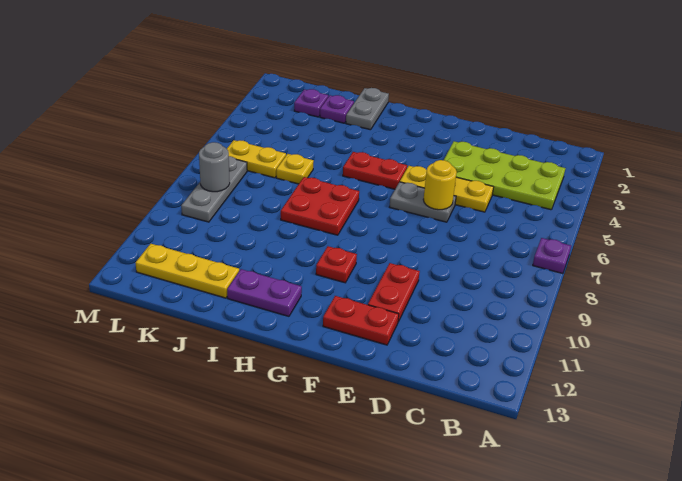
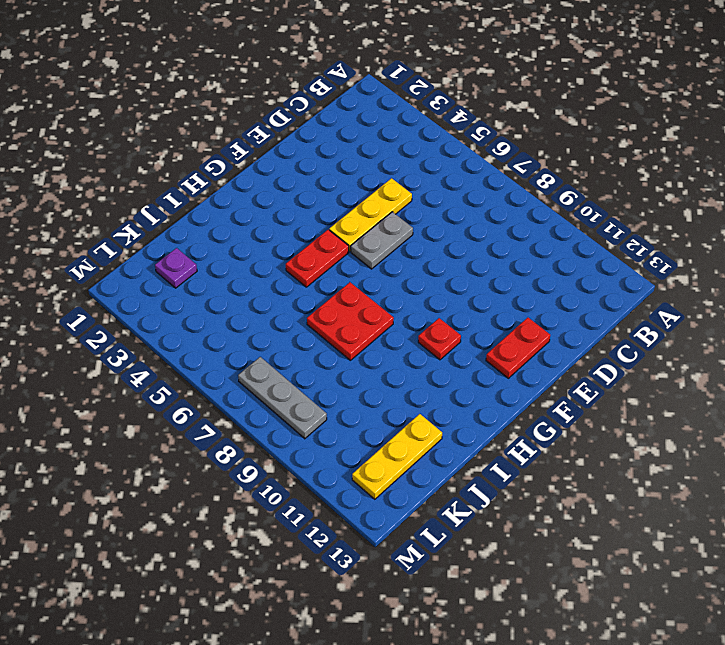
none -> purple plate A7 level 1
none -> lime plate B3:E4 level 1
none -> red plate E10:E11 level 1

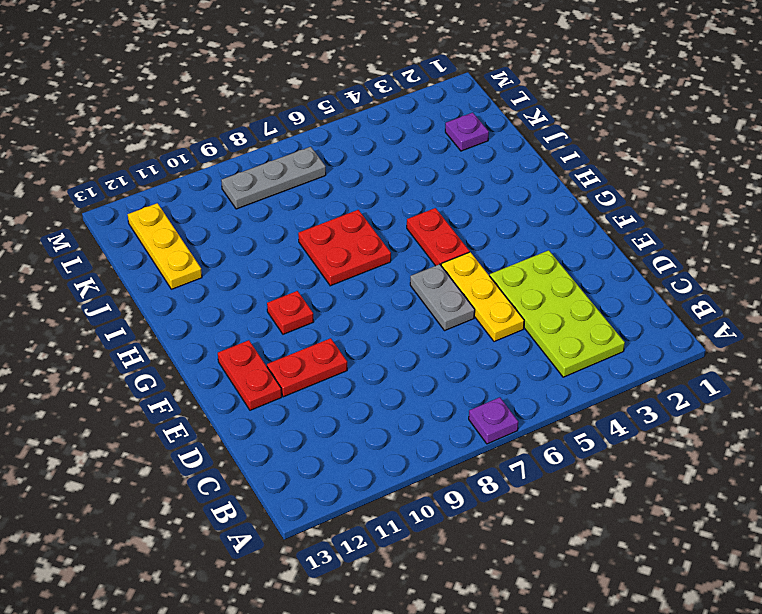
none -> purple plate H12:I12 level 1
none -> grey plate I1:I2 level 1
none -> purple plate J2 level 1

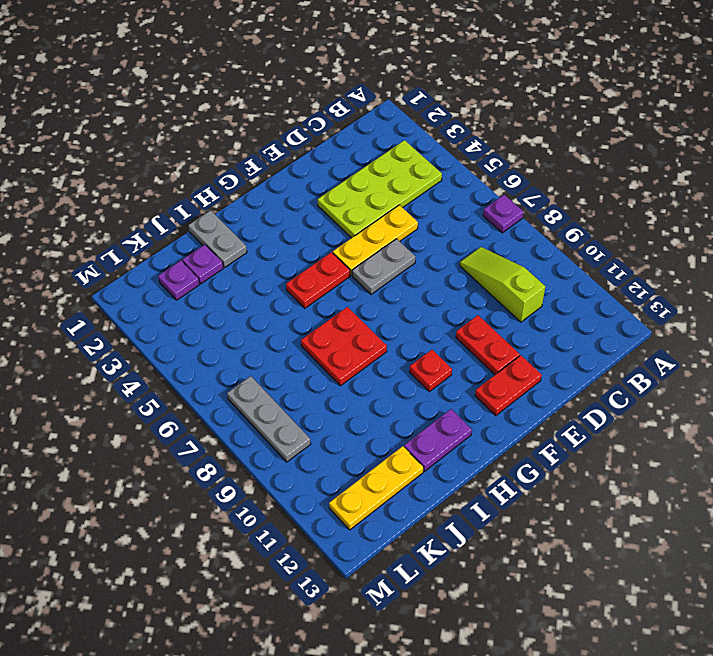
lime slope C8:C10 level 1 top 10 -> none
none -> yellow plate J6 level 1
none -> yellow plate K6:L6 level 1
none -> yellow round brick E6 level 2

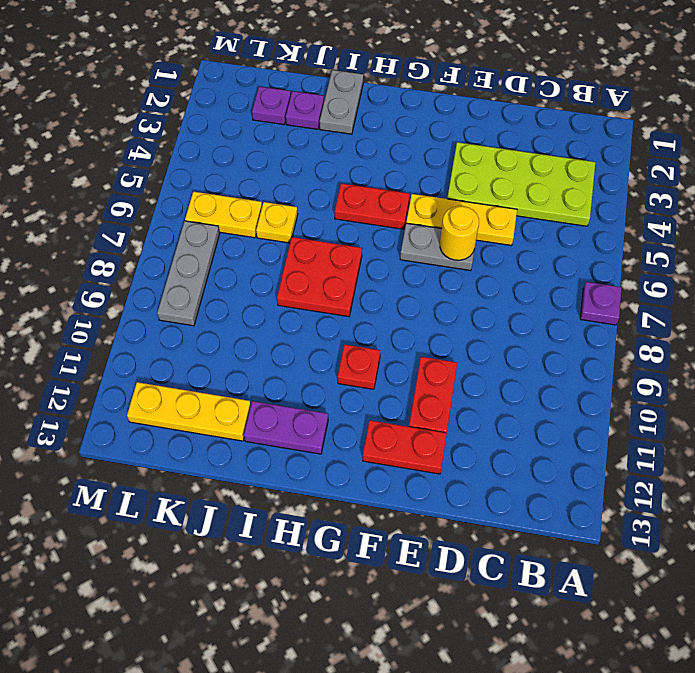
none -> grey round brick L8 level 2

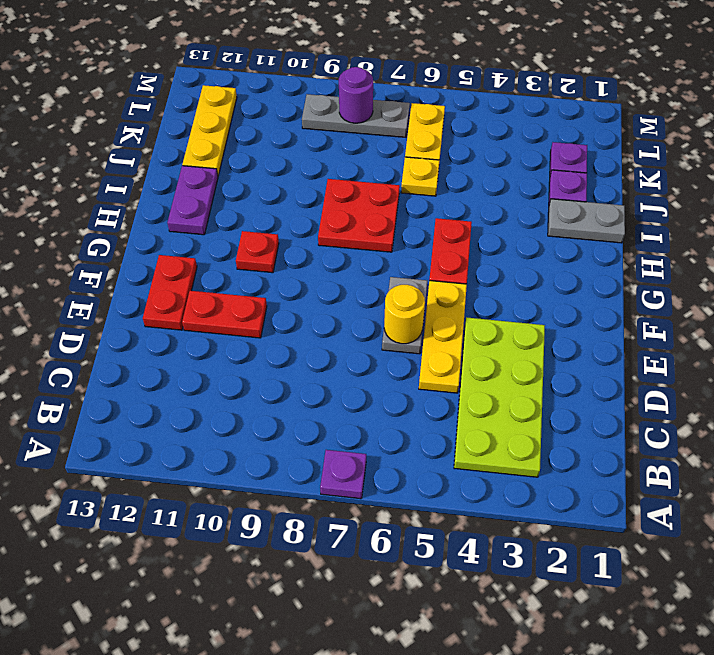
purple round brick L8 level 2 -> grey round brick L8 level 2

